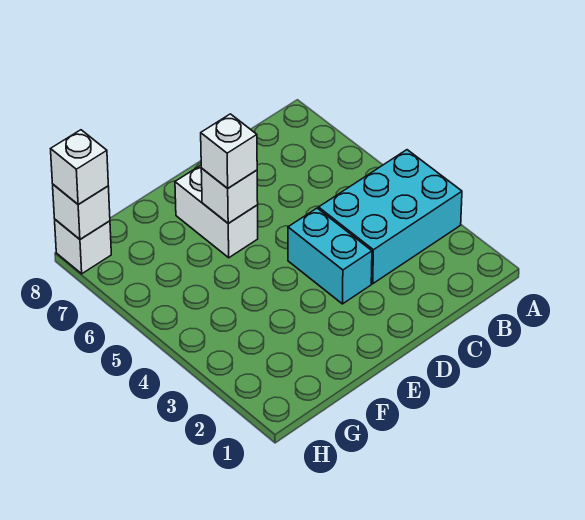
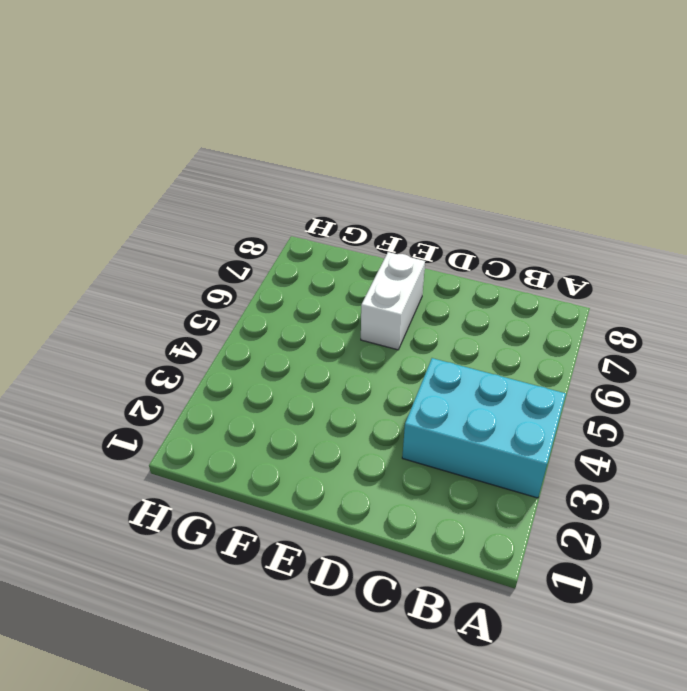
none -> cyan brick D3:D4 level 1
none -> white brick H8 level 1

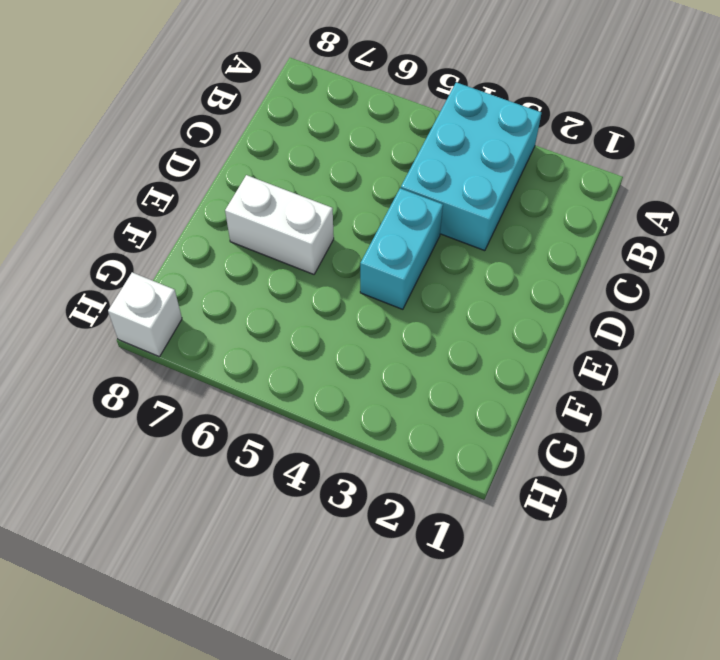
cyan brick D4:E4 level 1 -> cyan brick D3:D4 level 1
none -> white brick E6 level 2
none -> white brick H8 level 2

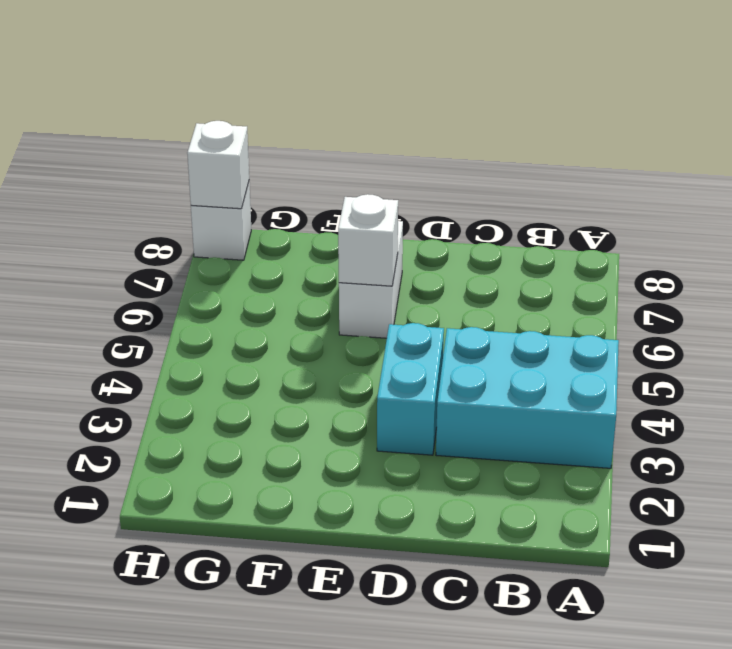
none -> white brick E6 level 3
none -> white brick H8 level 3

